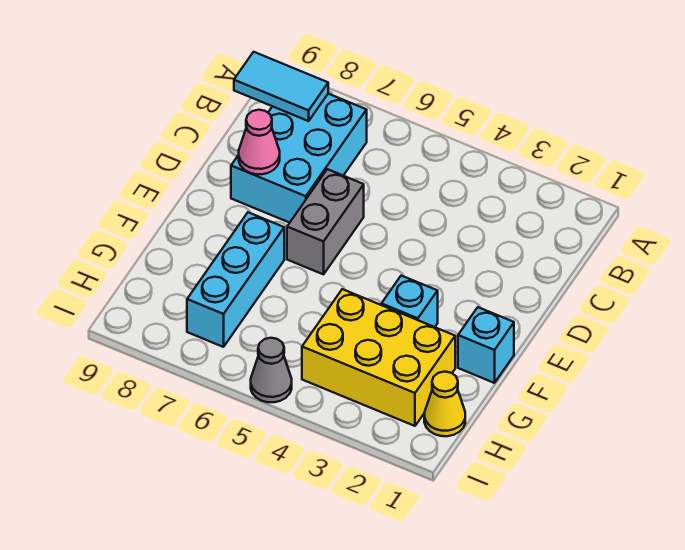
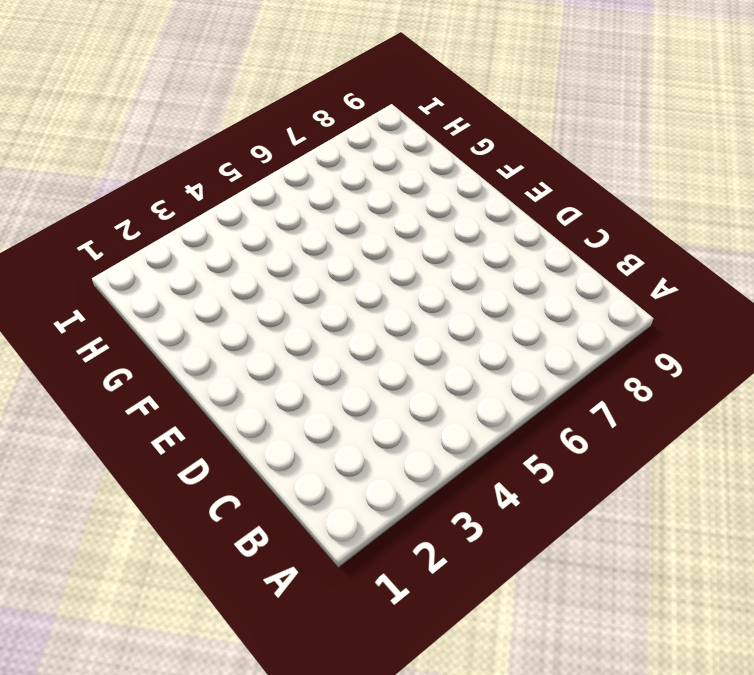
none -> cyan brick B7:D8 level 1
none -> grey brick D6:E6 level 1

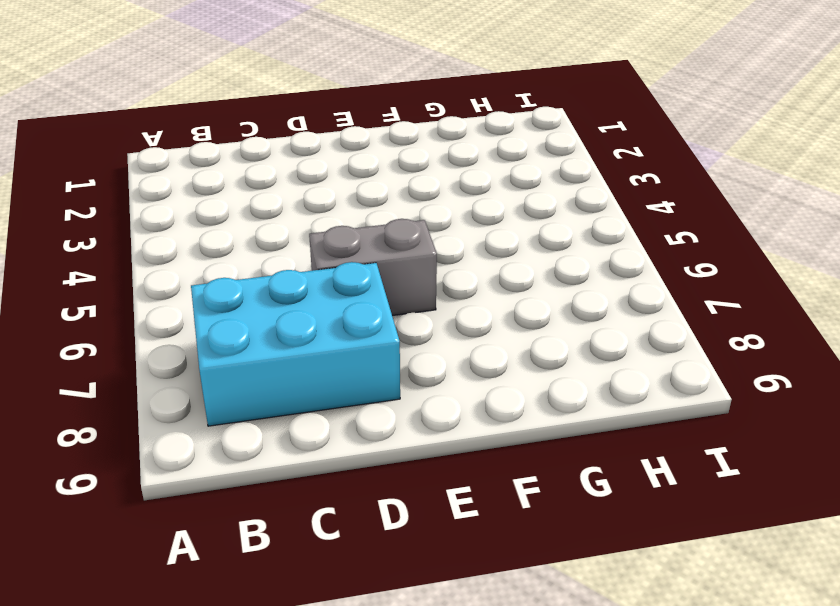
none -> cyan brick F1 level 1
none -> cyan brick F3 level 1

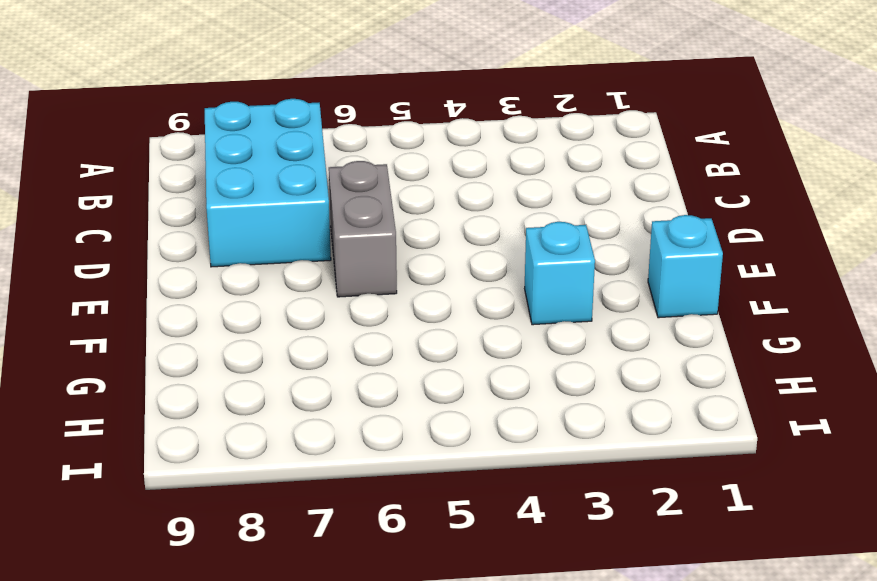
none -> cyan brick F7:H7 level 1
none -> yellow brick G2:H4 level 1

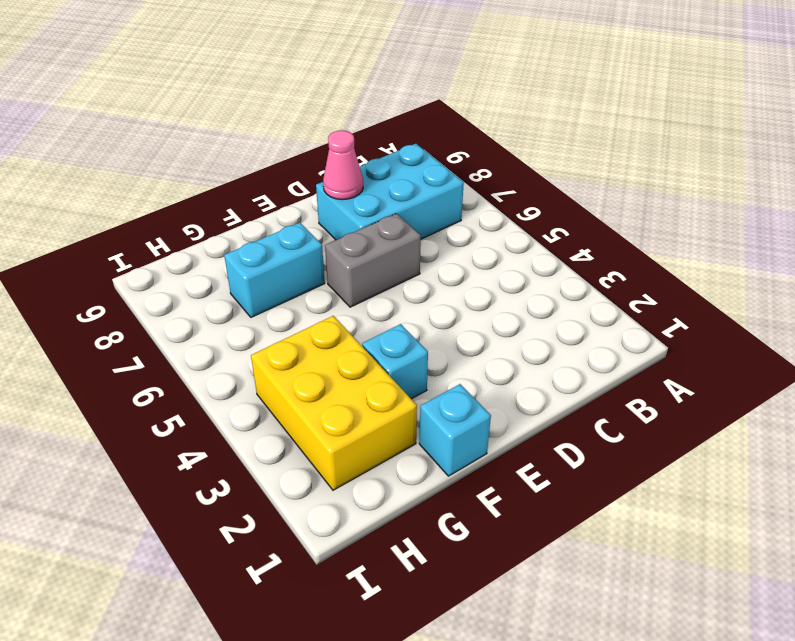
cyan brick F7:G7 level 1 -> cyan brick F7:H7 level 1
none -> yellow cone H1 level 1
none -> grey cone I5 level 1

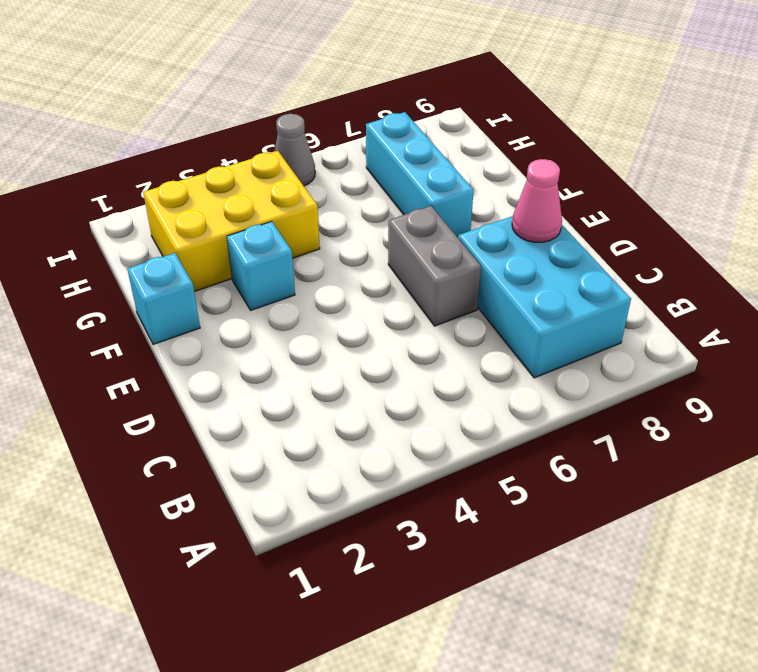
none -> yellow cone H1 level 1
none -> cyan tile B8:B9 level 2

